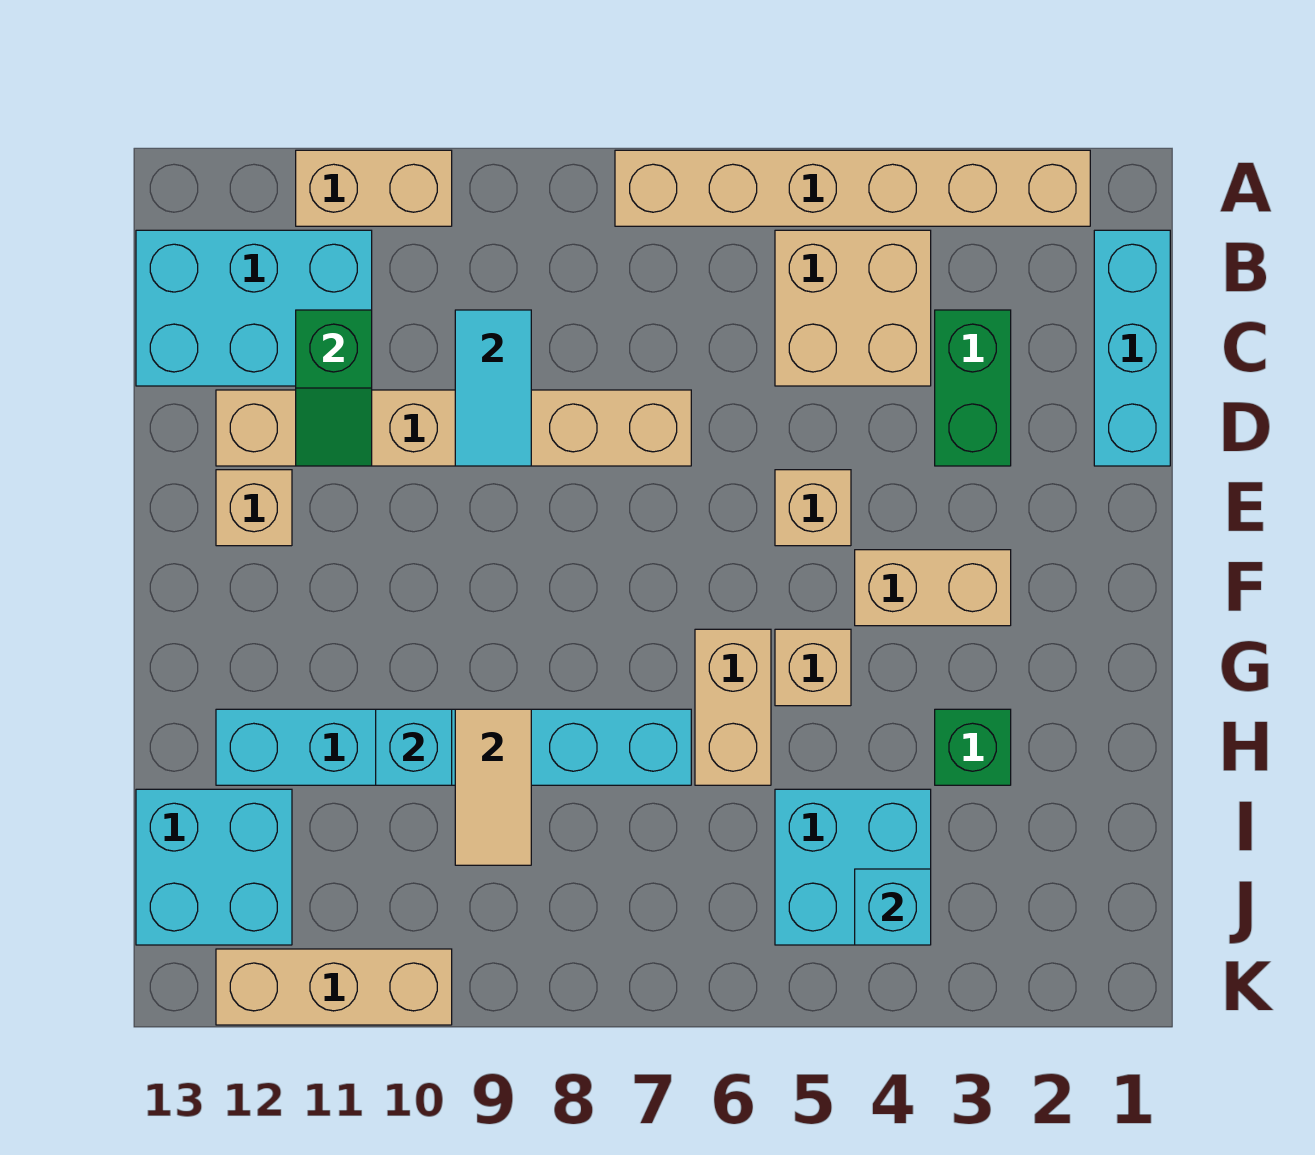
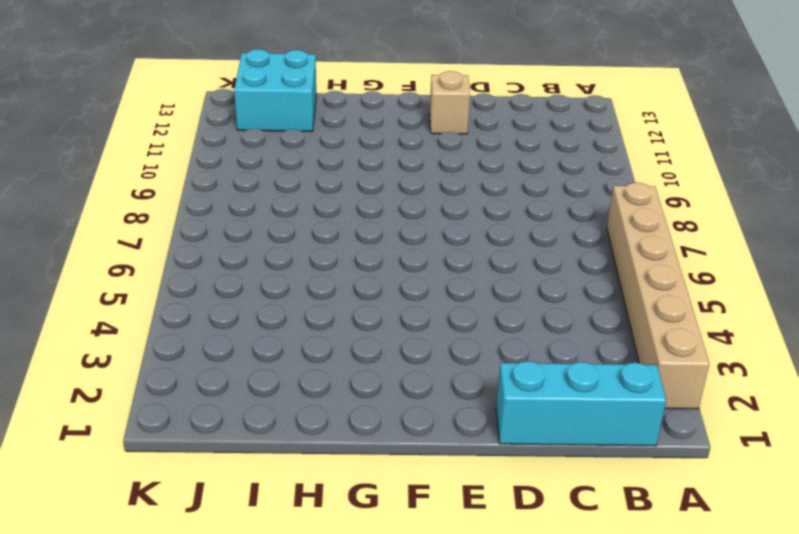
none -> tan brick A10:A11 level 1
none -> tan brick B4:C5 level 1
none -> cyan brick B11:C13 level 1

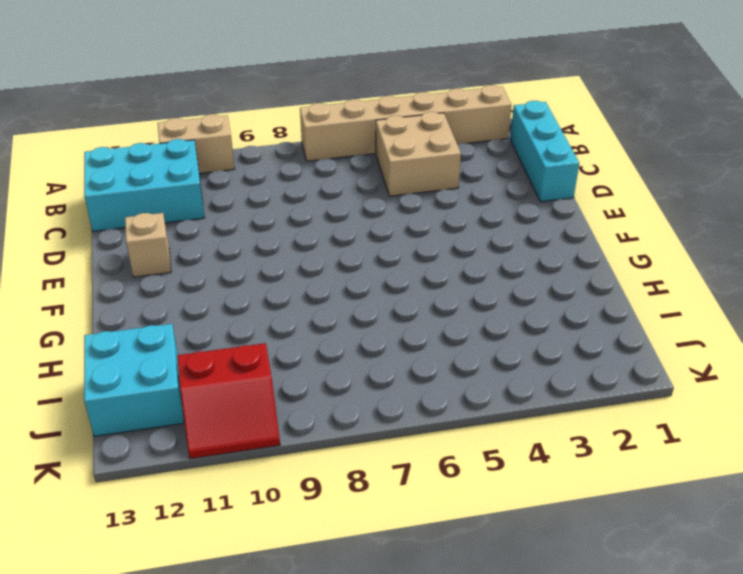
red slope J10:K11 level 1 top J -> tan brick K10:K12 level 1
none -> green brick C3:D3 level 1
none -> tan brick D7:D12 level 1
none -> tan brick E5 level 1

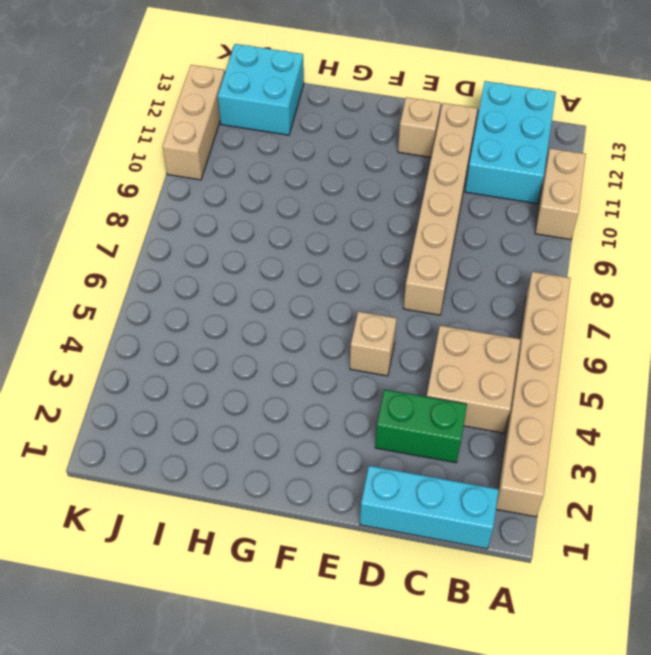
none -> tan brick F3:F4 level 1
none -> tan brick G5 level 1
none -> tan brick G6:H6 level 1

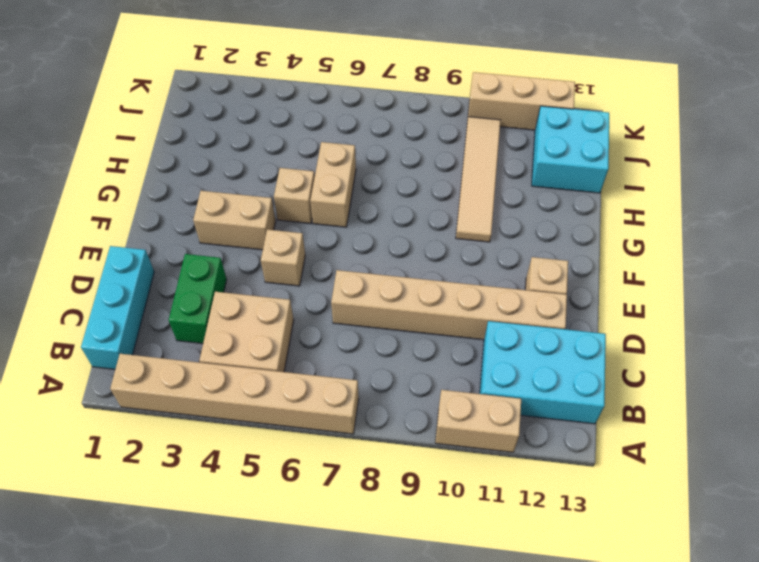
tan tile G10:J10 level 1 -> cyan brick H7:H12 level 1
none -> green brick H3 level 1
none -> cyan brick I4:J5 level 1
none -> cyan tile C9:D9 level 2

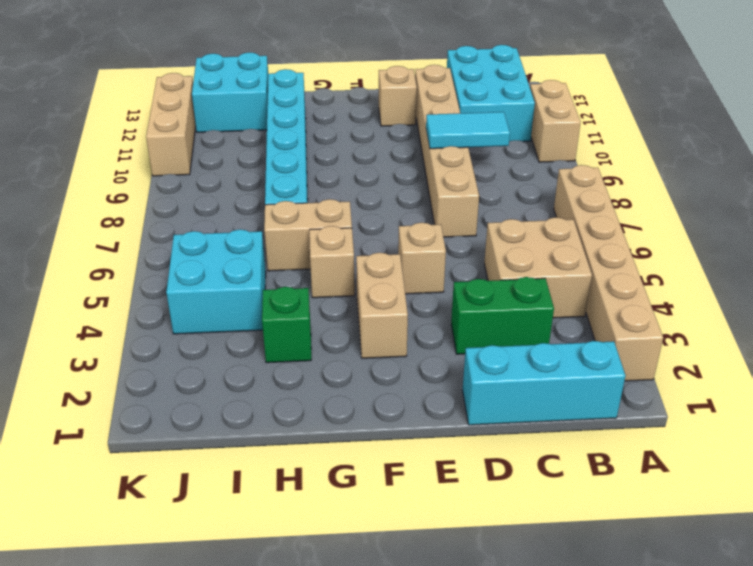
none -> green slope C11:D11 level 2 top C
none -> tan tile H9:I9 level 2
none -> cyan brick H10 level 2

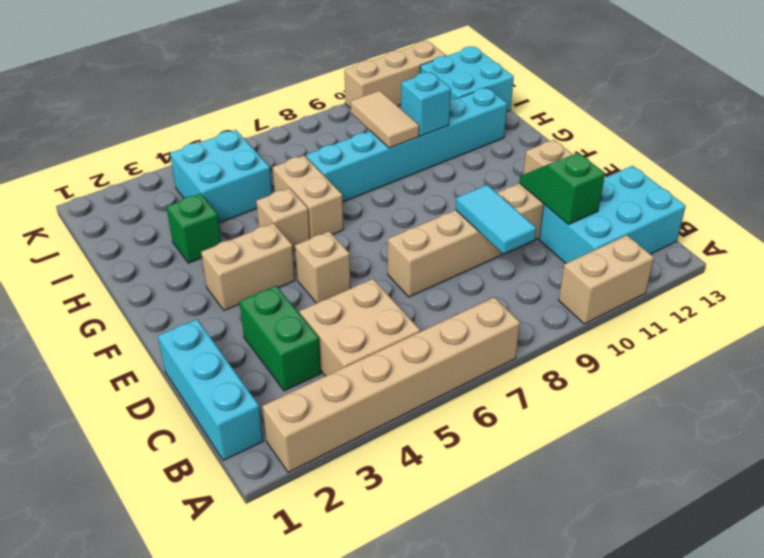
none -> cyan brick J4 level 2

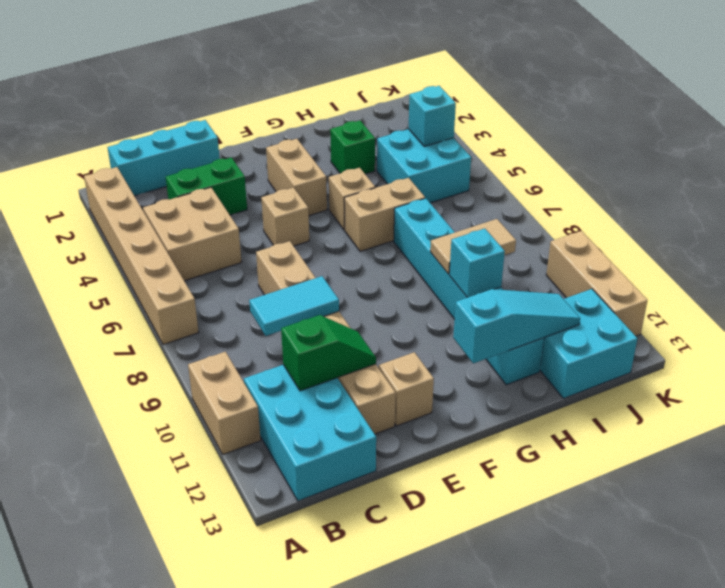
cyan slope G12:I12 level 2 top G -> none

